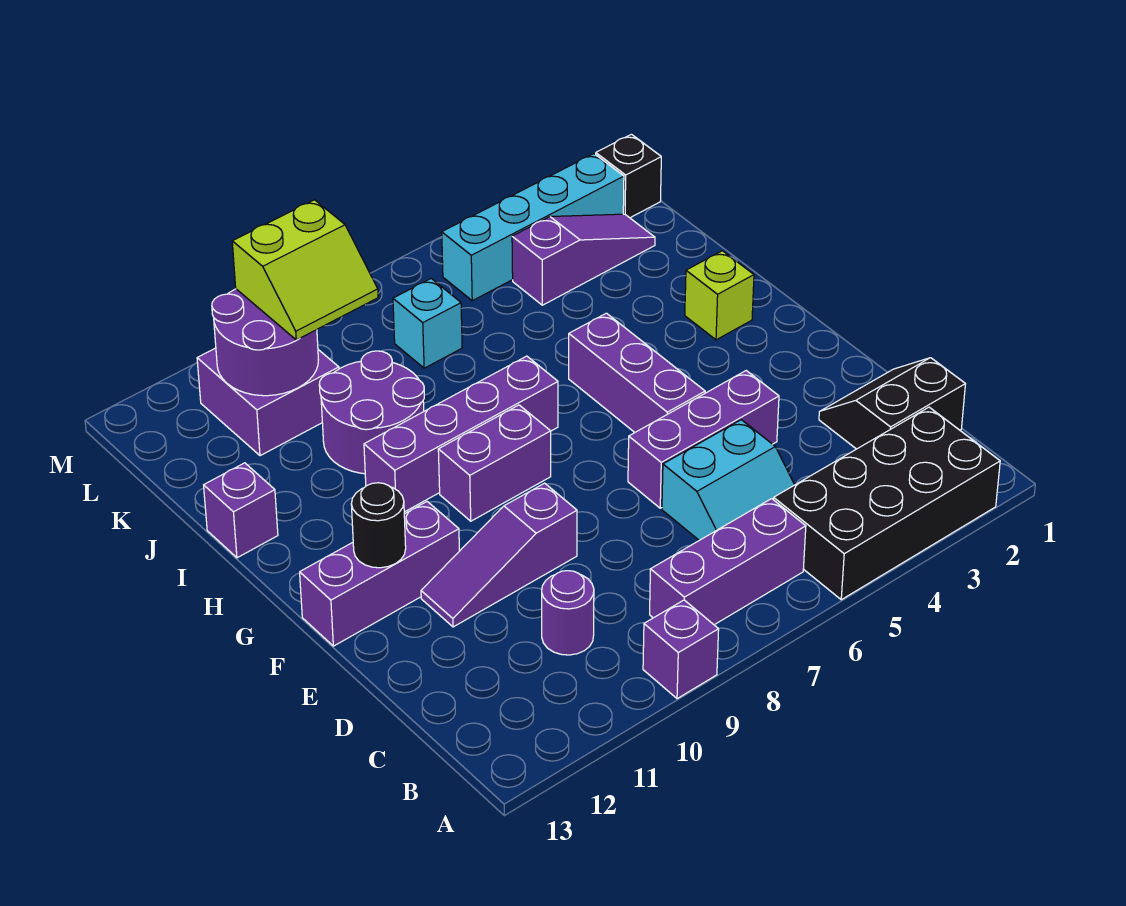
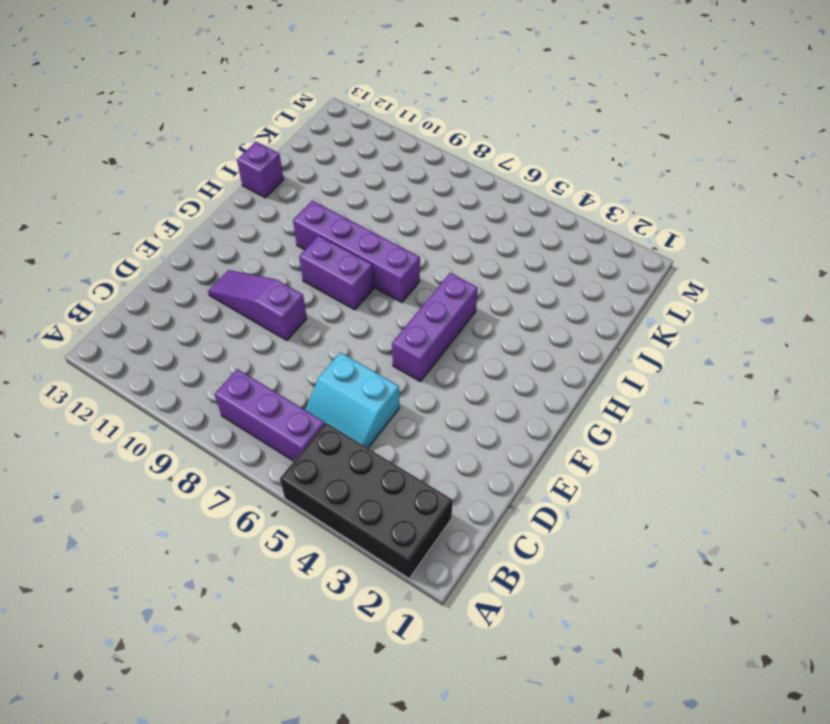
none -> purple brick A9 level 1
none -> black slope C1:D2 level 1 top C
none -> purple round brick C10 level 1

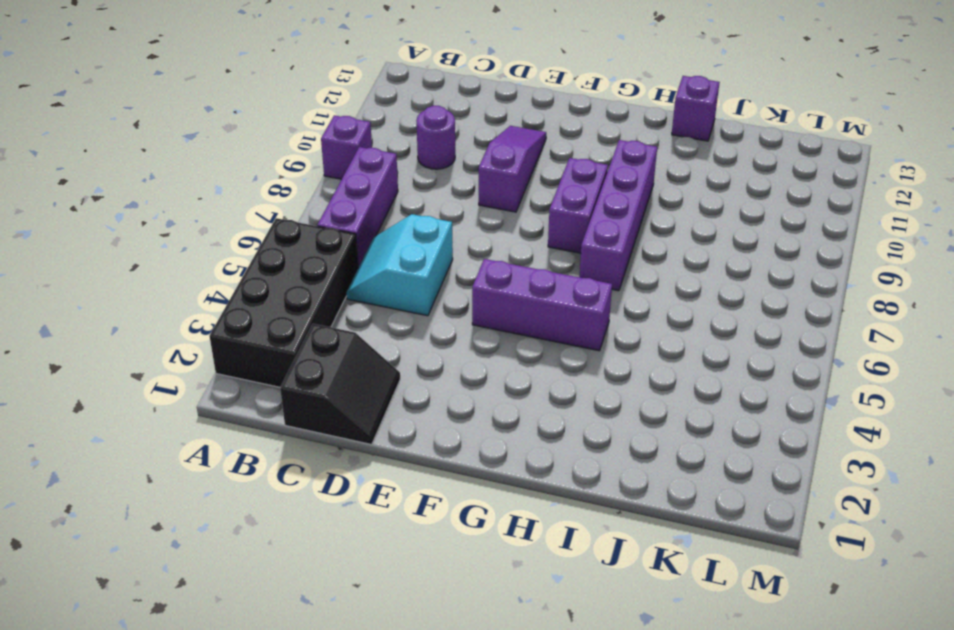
none -> purple brick E4:E6 level 1
none -> purple brick F11:F13 level 1
none -> lime brick H2 level 1

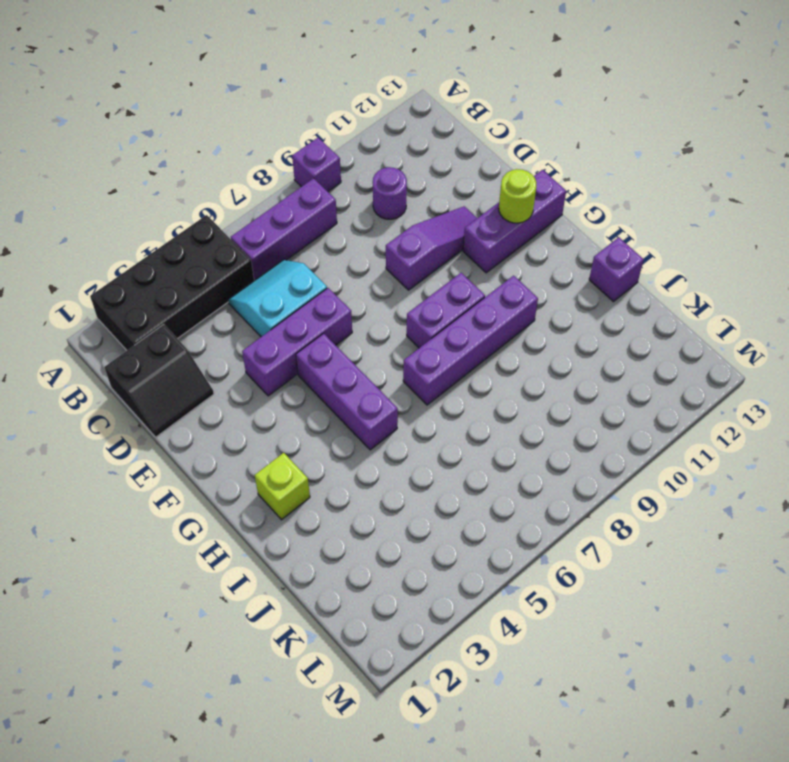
lime round brick F12 level 2 -> black round brick F12 level 2
none -> purple round brick I9:J10 level 1
none -> purple slope K2:K4 level 1 top 4
none -> cyan brick K7 level 1

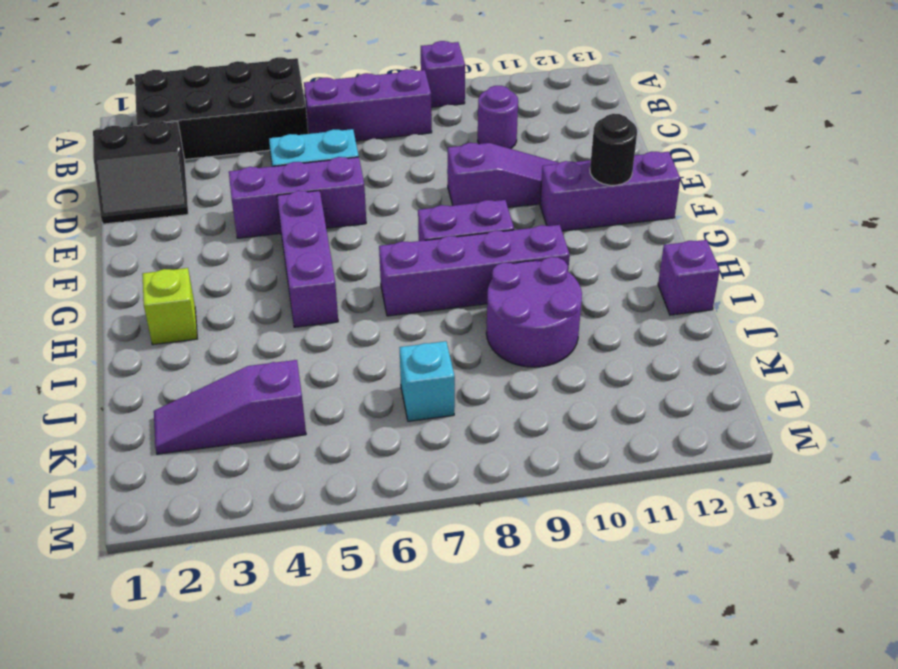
none -> purple brick K10:L11 level 1
none -> black brick L1 level 1
none -> cyan brick L2:L5 level 1

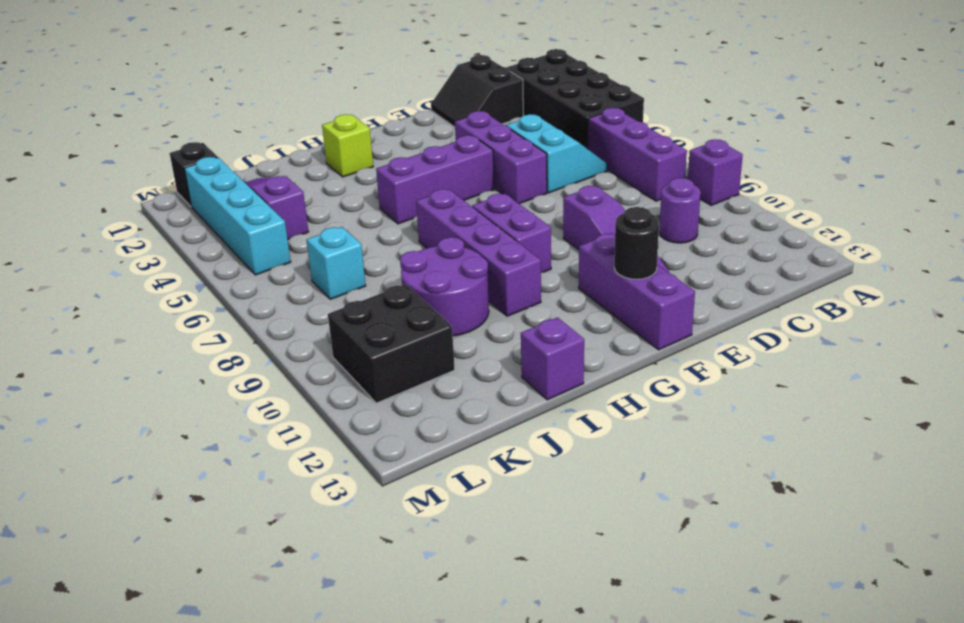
black brick K10:L11 level 1 -> purple brick K10:L11 level 1
none -> purple round brick K10:L11 level 2
none -> lime slope K9:L10 level 3 top L

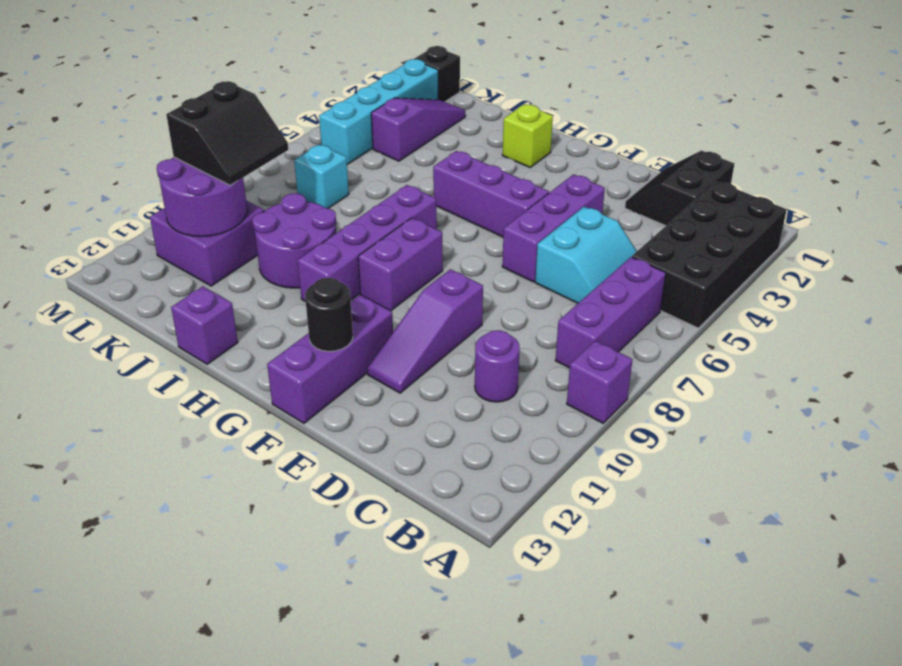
black slope K9:L10 level 3 top L -> lime slope K9:L10 level 3 top L

